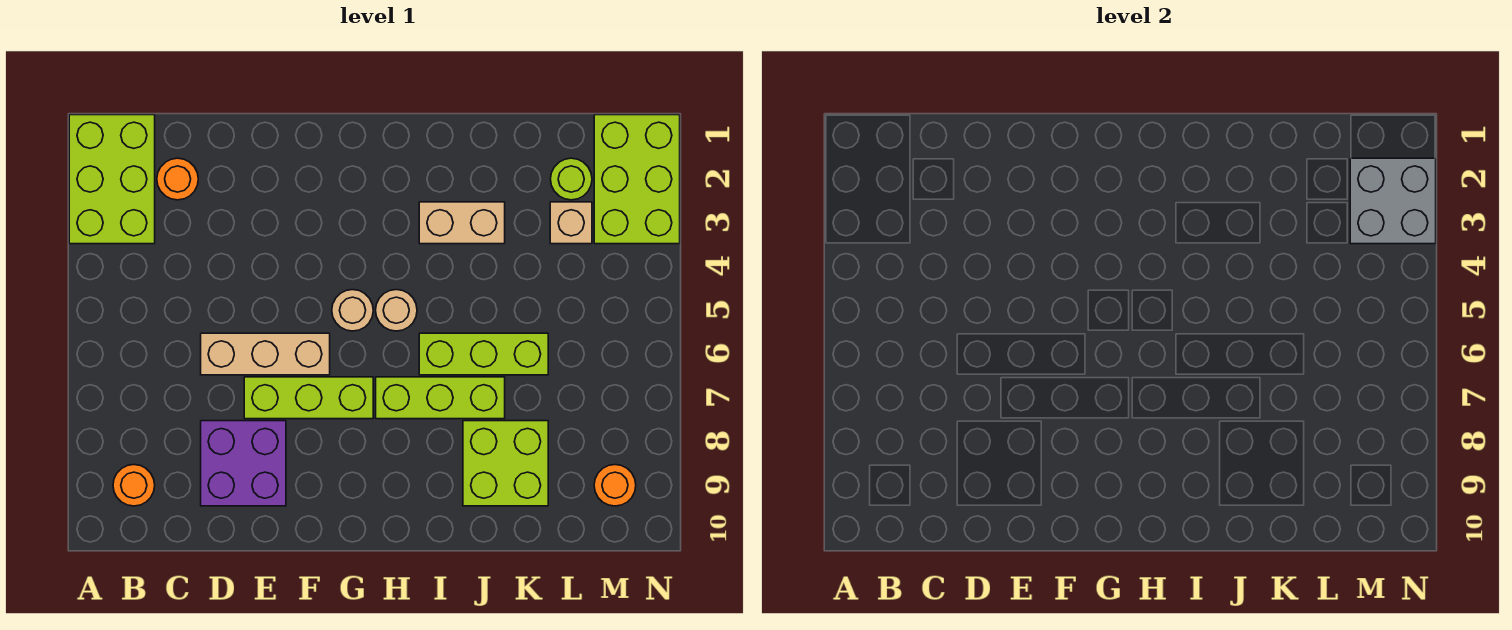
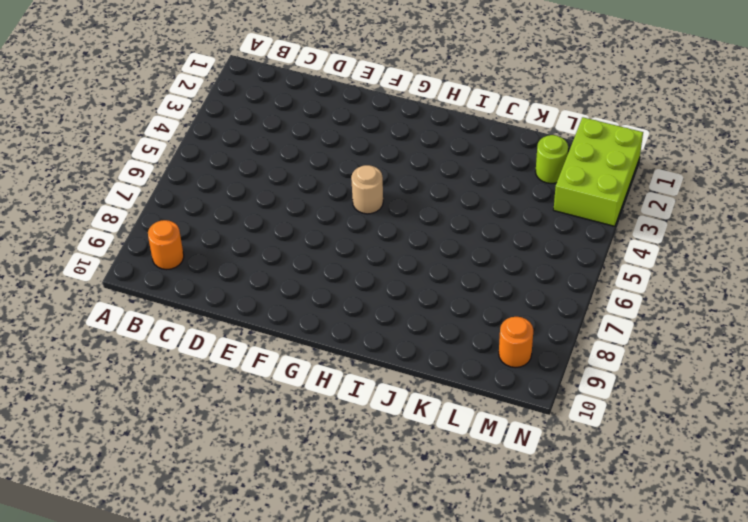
none -> lime brick A1:B3 level 1
none -> orange round brick C2 level 1
none -> tan brick D6:F6 level 1

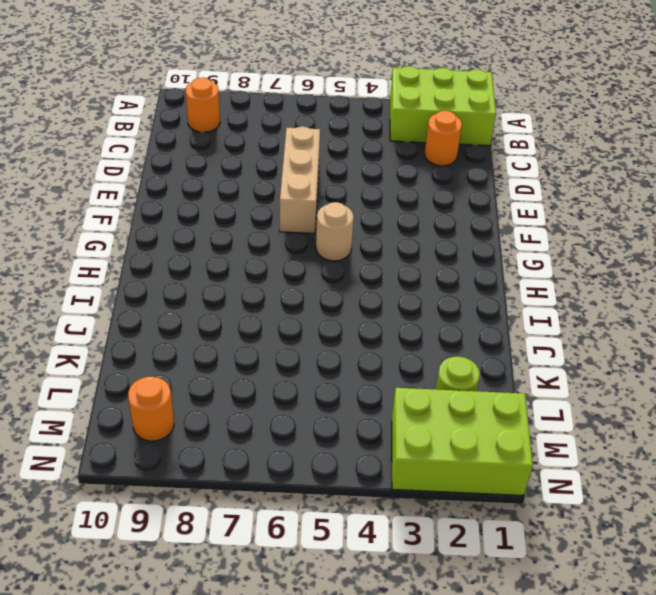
none -> purple brick D8:E9 level 1
none -> lime brick E7:G7 level 1
none -> tan round brick H5 level 1

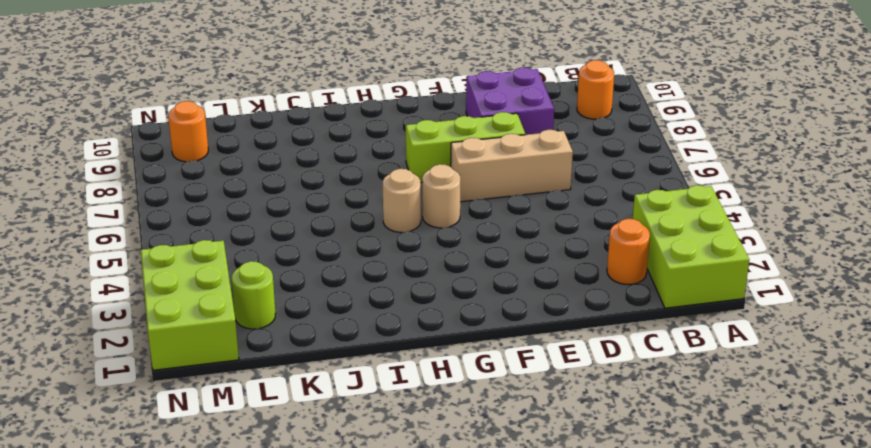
none -> lime brick H7:J7 level 1
none -> tan brick I3:J3 level 1
none -> lime brick I6:K6 level 1

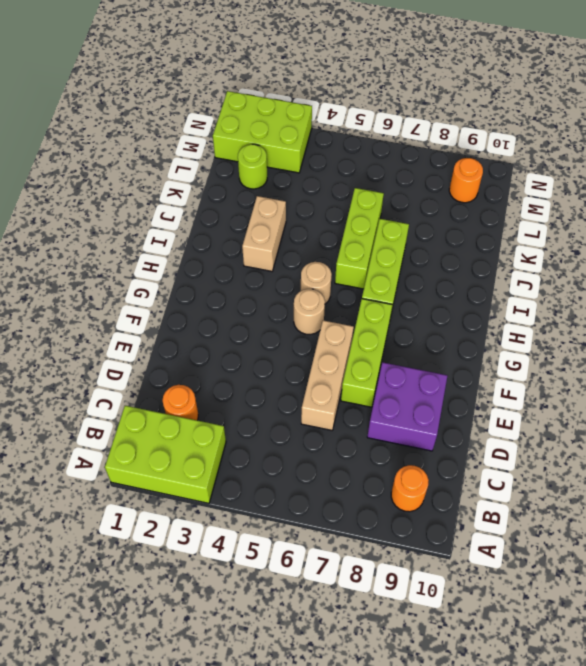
none -> lime brick J8:K9 level 1
none -> tan brick L3 level 1
none -> grey brick M2:N3 level 2

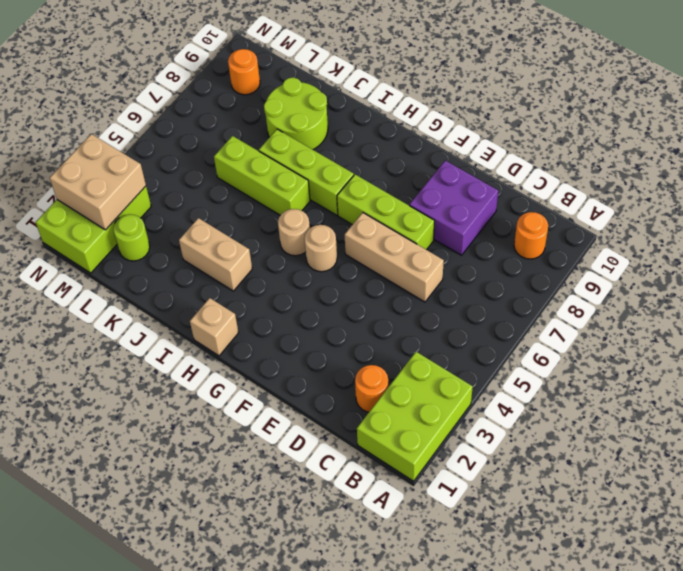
tan brick H1 level 1 -> tan brick L3 level 1
lime round brick J8:K9 level 1 -> lime brick J8:K9 level 1
tan brick M2:N3 level 2 -> grey brick M2:N3 level 2

